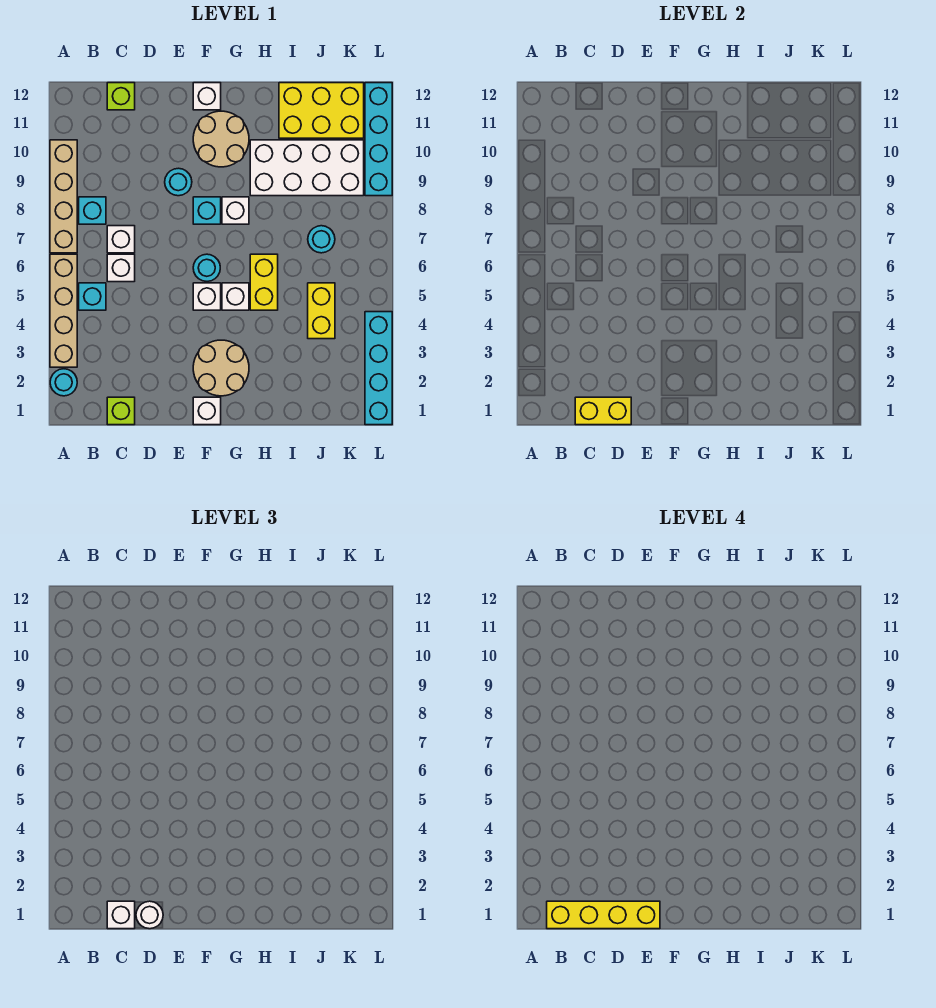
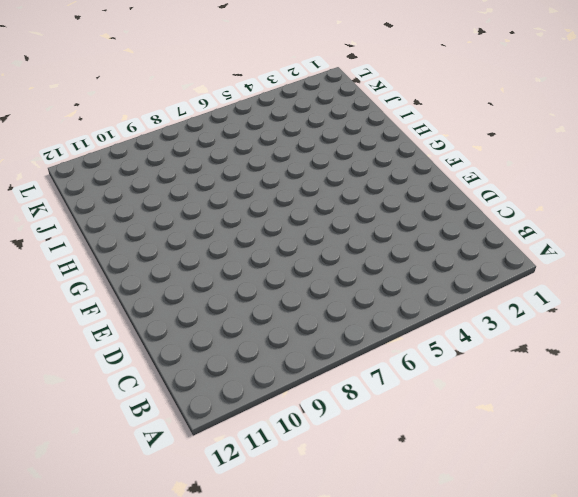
none -> cyan round brick A2 level 1
none -> tan brick A3:A6 level 1
none -> tan brick A7:A10 level 1
none -> cyan brick B5 level 1

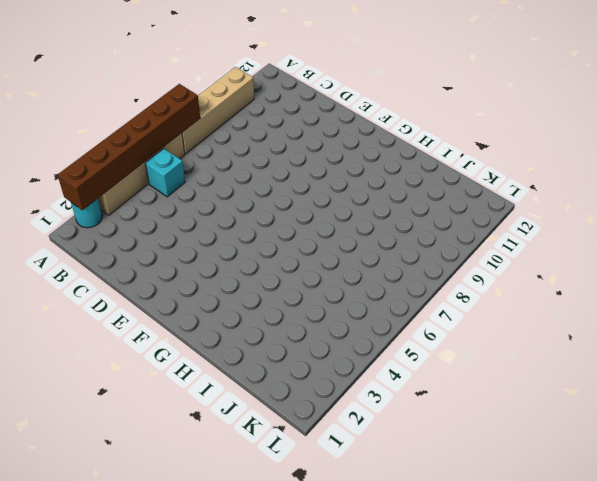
brown brick A2:A7 level 2 -> none
none -> cyan brick B8 level 1
none -> lime brick C1 level 1
none -> white brick C6 level 1
none -> white brick C7 level 1

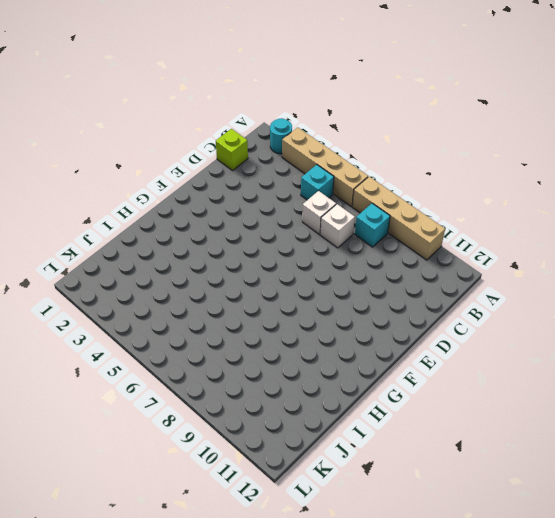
none -> lime brick C12 level 1
none -> cyan round brick E9 level 1
none -> white brick F1 level 1
none -> tan round brick F2:G3 level 1

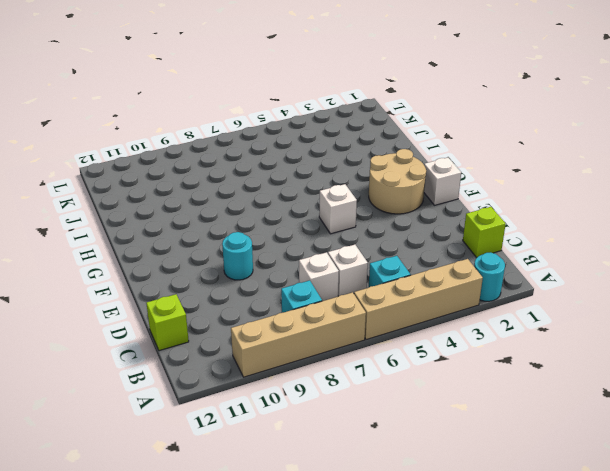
none -> cyan round brick F6 level 1
none -> cyan brick F8 level 1
none -> tan round brick F10:G11 level 1
none -> white brick F12 level 1

